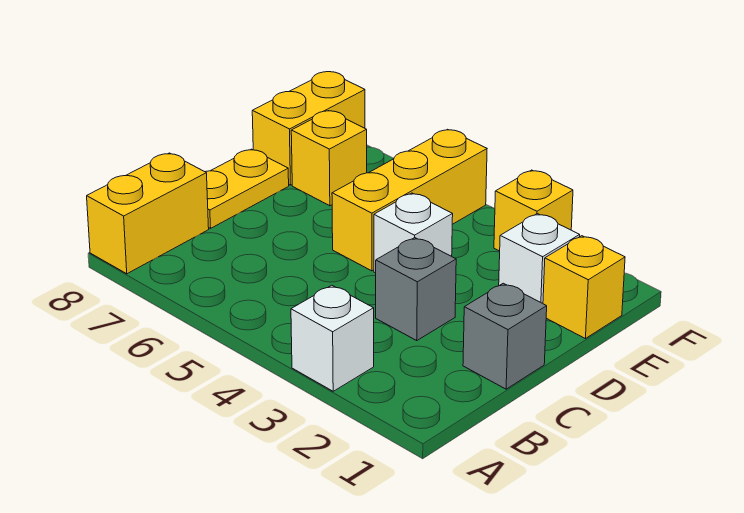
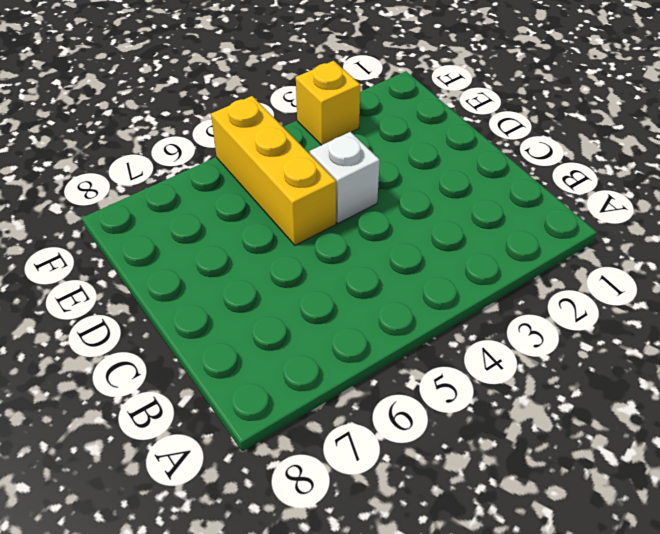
none -> white brick A3 level 1
none -> yellow brick A8:B8 level 1
none -> grey brick C1 level 1

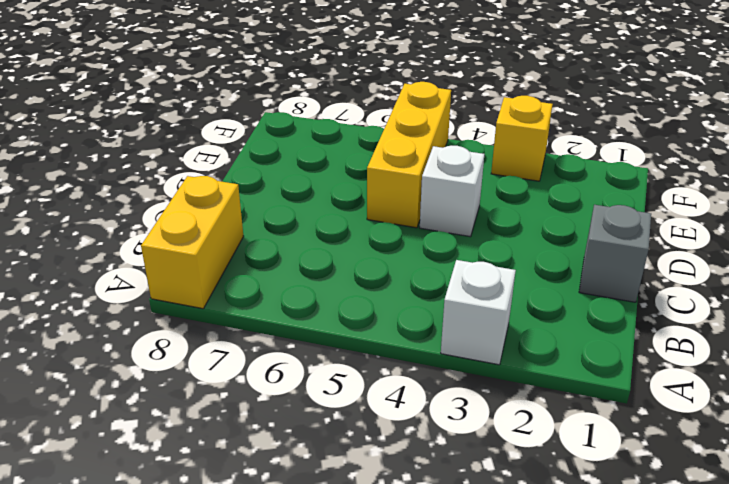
none -> grey brick C3 level 1
none -> yellow plate C8:D8 level 1
none -> yellow brick E1 level 1

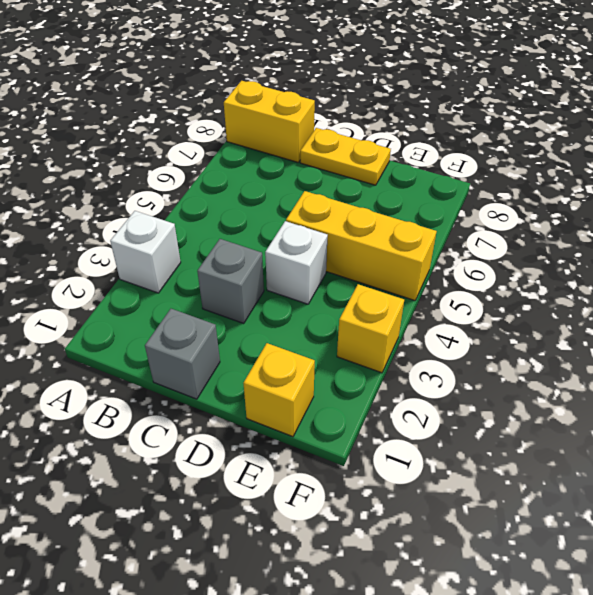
none -> white brick E2 level 1
none -> yellow brick E7 level 1
none -> yellow brick E8:F8 level 1

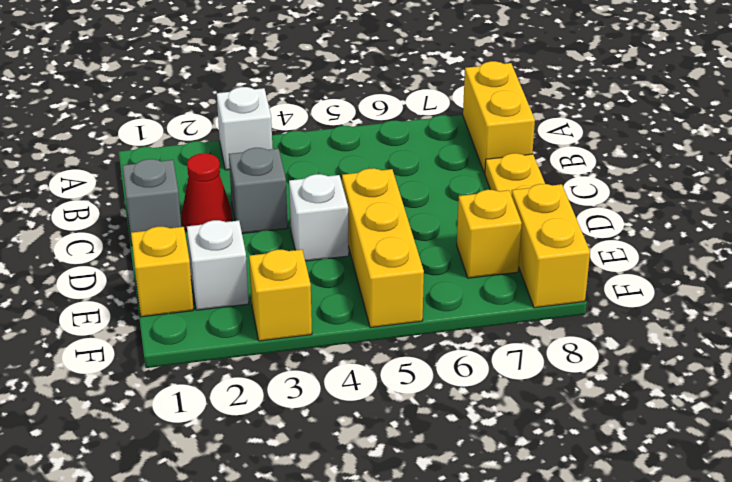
red cone C2 level 1 -> none

